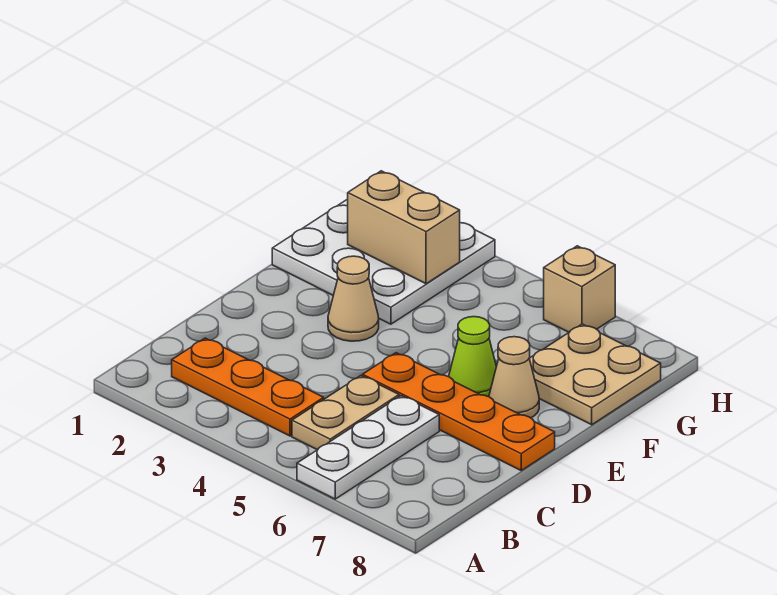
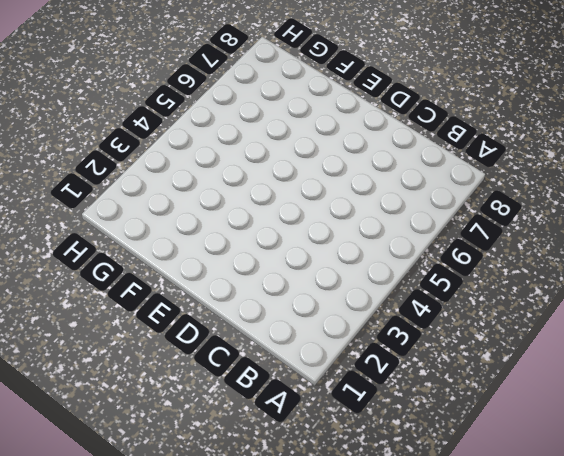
none -> white plate A6:C6 level 1
none -> orange plate B2:B4 level 1

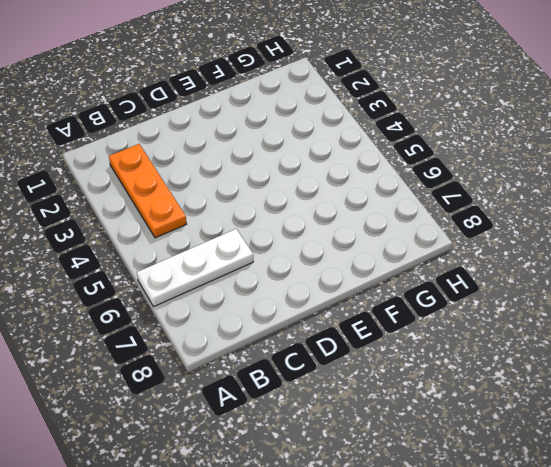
none -> tan plate B5:C5 level 1
none -> orange plate D5:D8 level 1

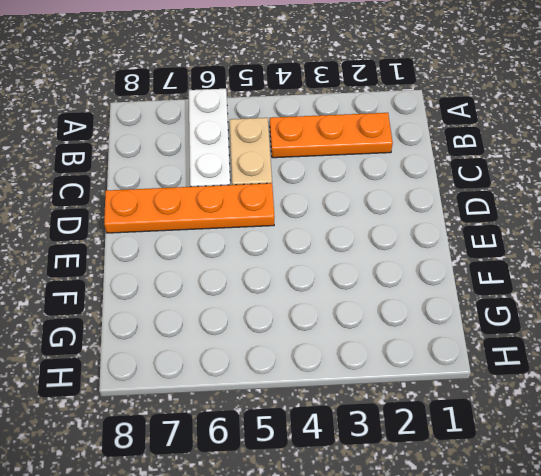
none -> tan cone E3 level 1
none -> lime cone E6 level 1

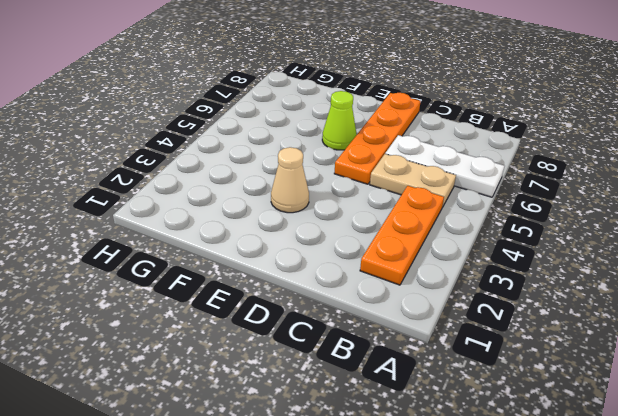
none -> tan cone E7 level 1
none -> white plate F1:H3 level 1

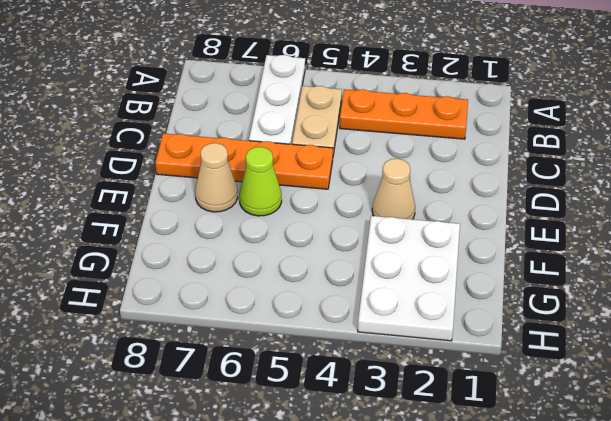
white plate F2:H3 level 1 -> white plate F1:H3 level 1
none -> tan plate F7:G8 level 1
none -> tan brick H6 level 1

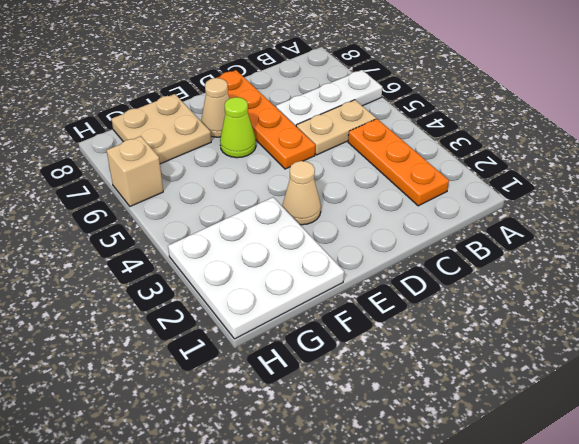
none -> tan brick G2:G3 level 2

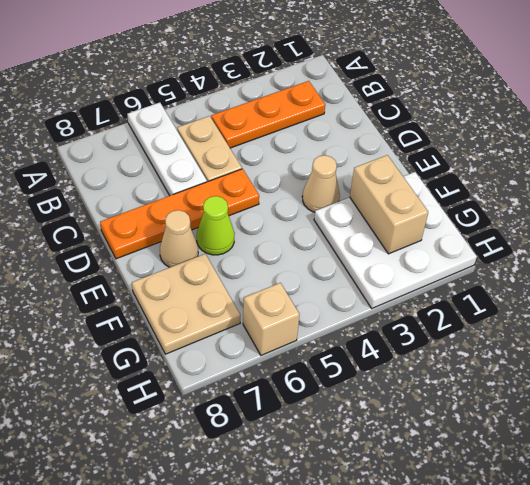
tan brick F2:G2 level 2 -> tan brick G2:G3 level 2

